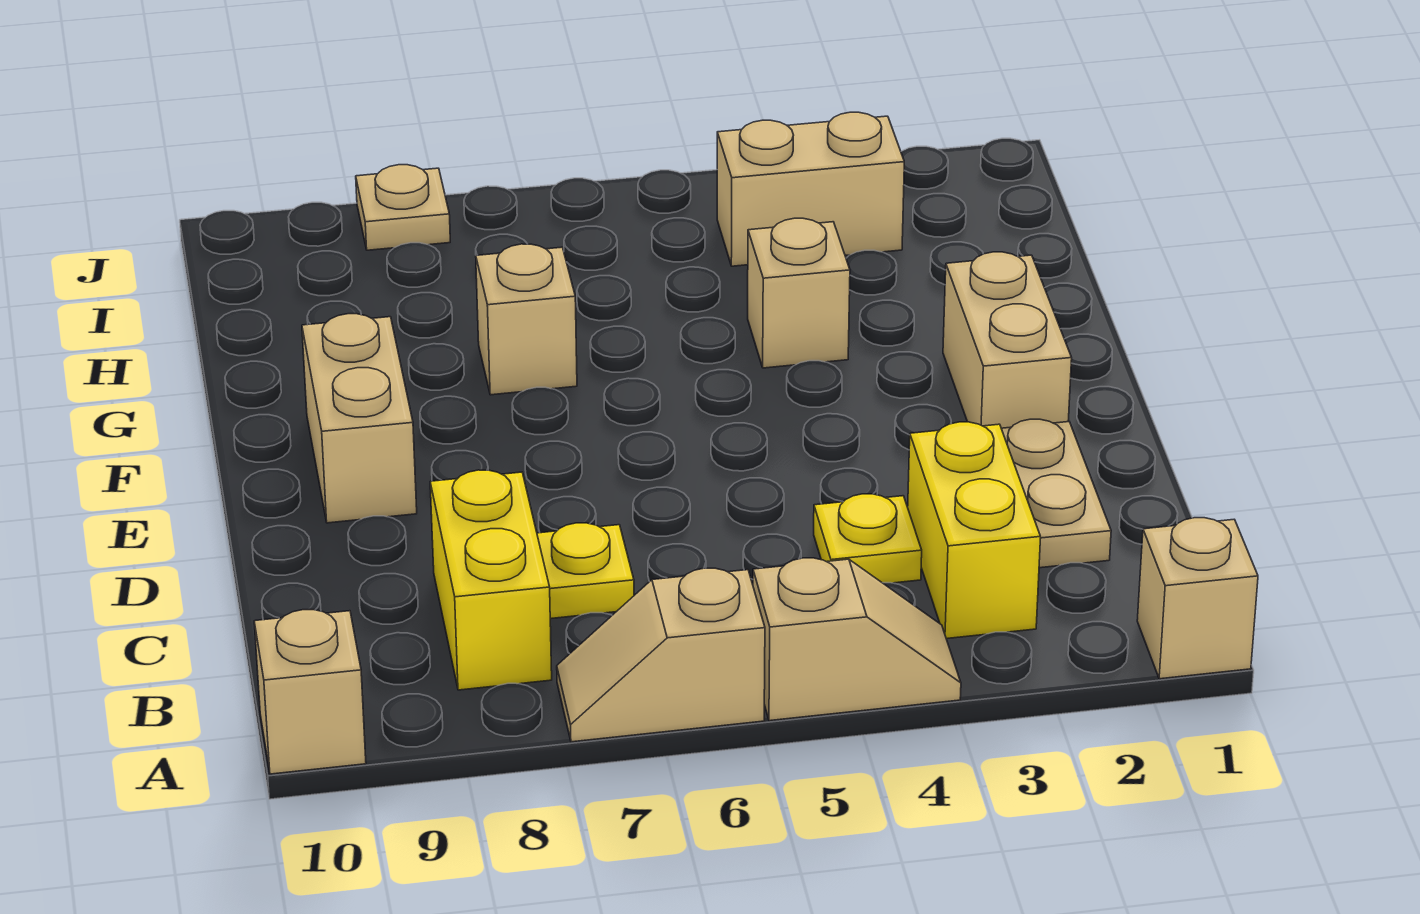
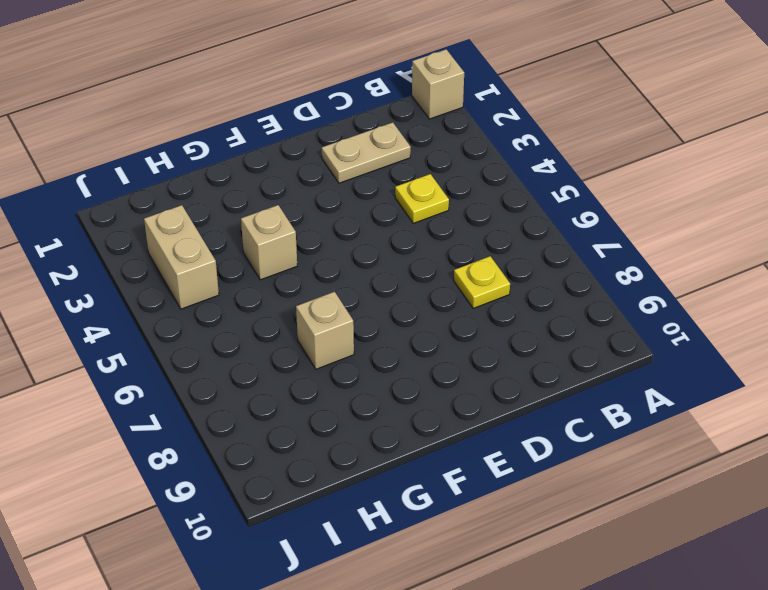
none -> tan slope A4:A5 level 1 top 5
none -> tan slope A6:A7 level 1 top 6
none -> tan brick A10 level 1

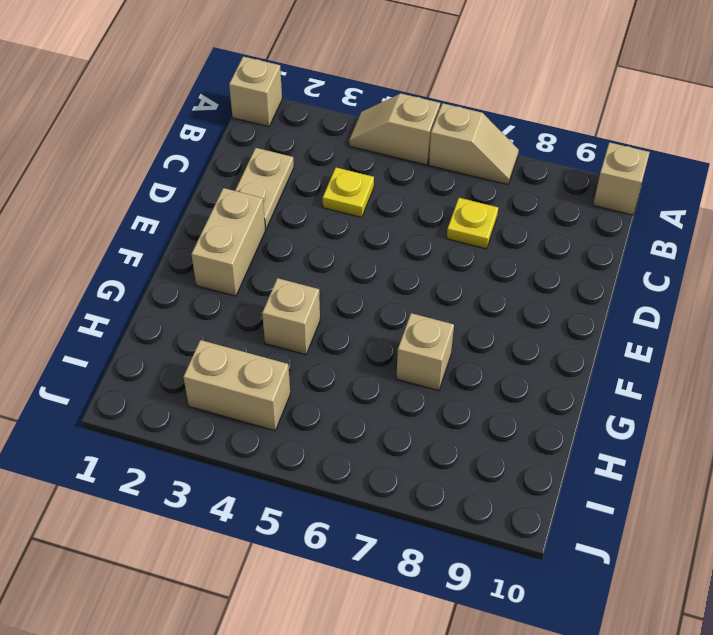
none -> yellow brick B3:C3 level 1
none -> yellow brick B8:C8 level 1
none -> tan brick E9:F9 level 1

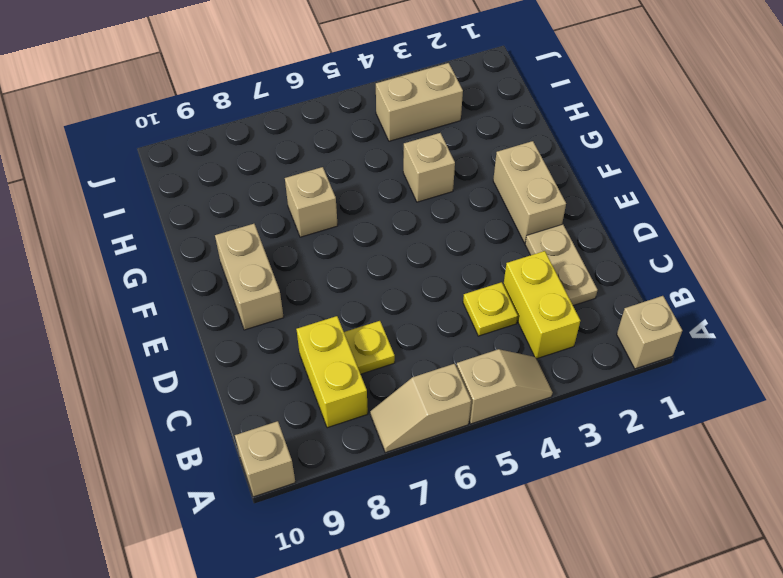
none -> tan plate J8 level 1

